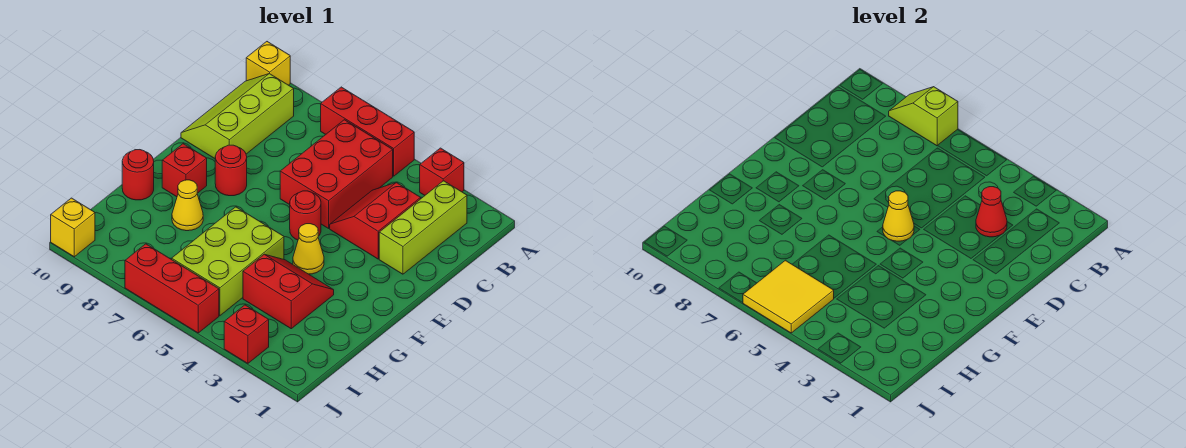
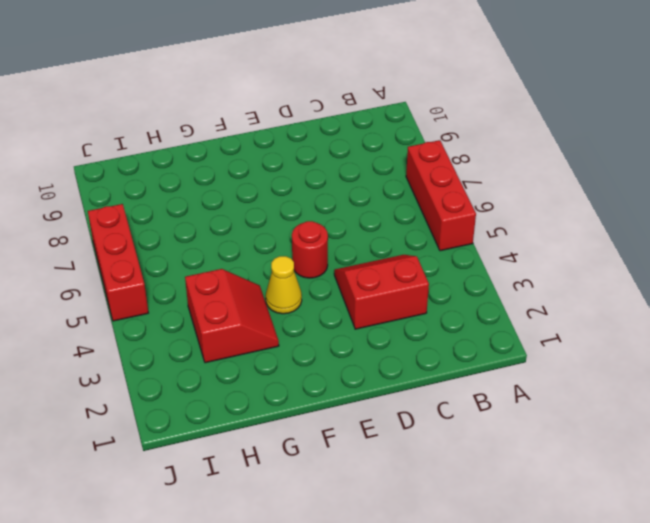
none -> red brick A3 level 1
none -> yellow brick A10 level 1
none -> lime brick B2:D2 level 1

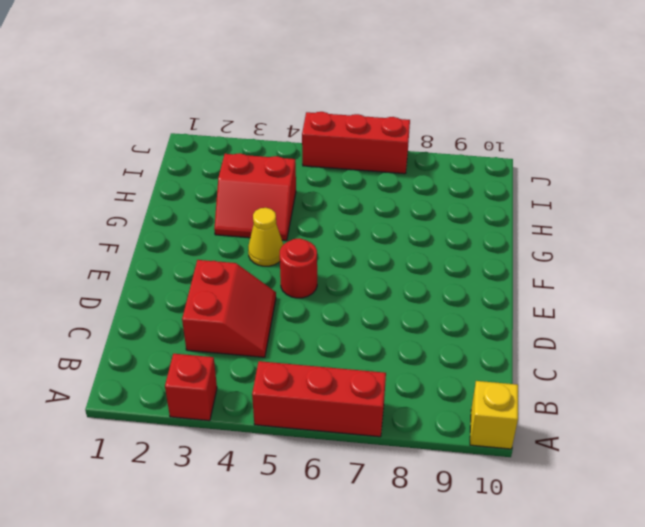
none -> lime brick B2:D2 level 1
none -> red brick B5:D6 level 1
none -> lime slope B9:D10 level 1 top 9

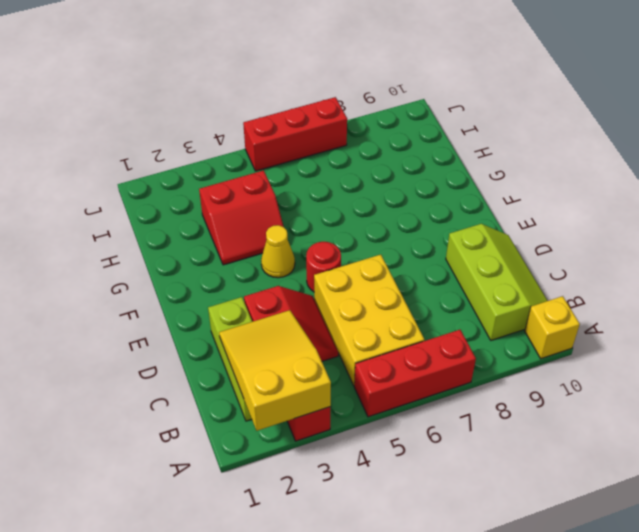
yellow slope A2:C3 level 2 top A -> red cone C3 level 2
yellow brick B5:D6 level 1 -> red brick B5:D6 level 1
none -> red round brick E8 level 1
none -> red brick F9 level 1
none -> lime brick G5:I6 level 1

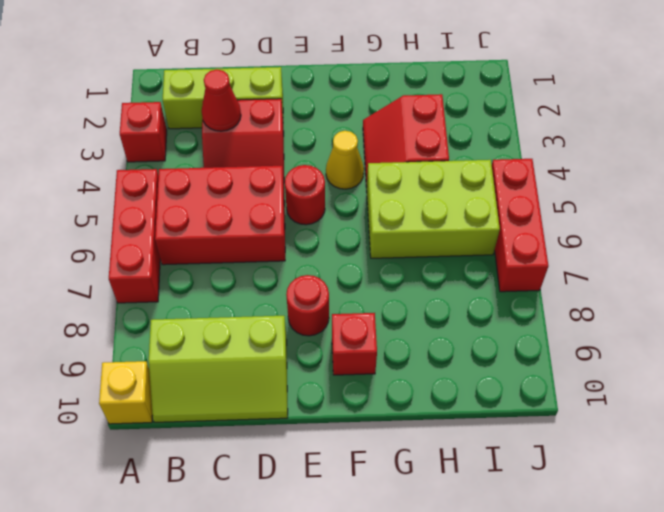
none -> yellow cone G8 level 1
none -> red round brick G10 level 1
none -> red brick J3 level 1

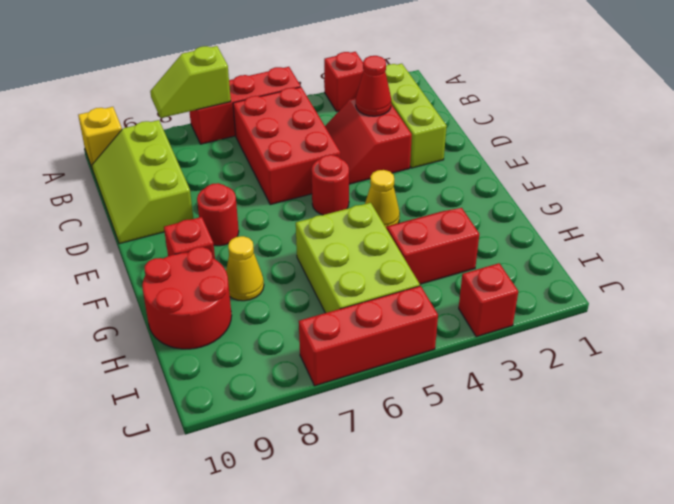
red round brick G9:H10 level 1 -> red round brick G10 level 1
none -> yellow brick J10 level 1
none -> yellow cone E5 level 2
none -> yellow tile I5:J6 level 2

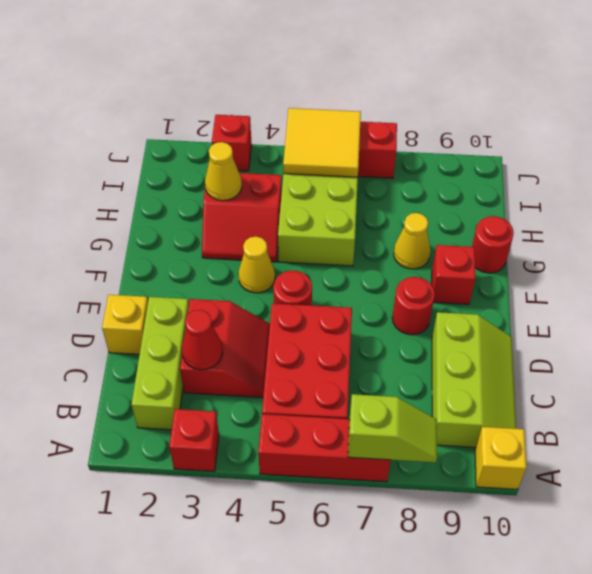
yellow brick D1 level 1 -> yellow brick J10 level 1
yellow cone H3 level 2 -> yellow cone E5 level 2

